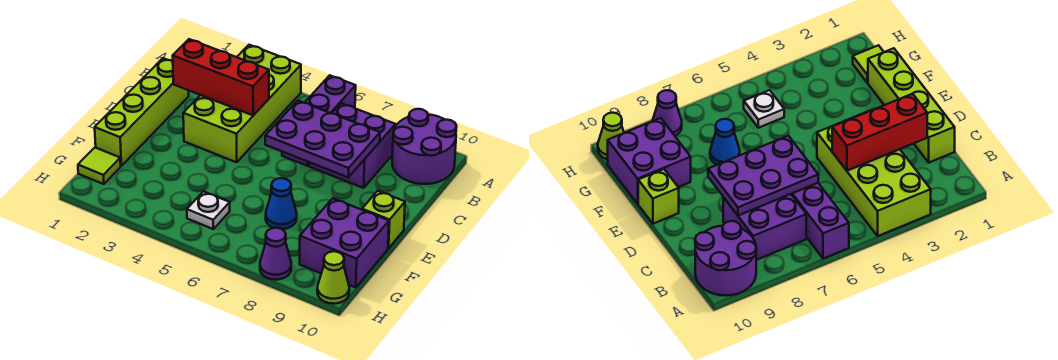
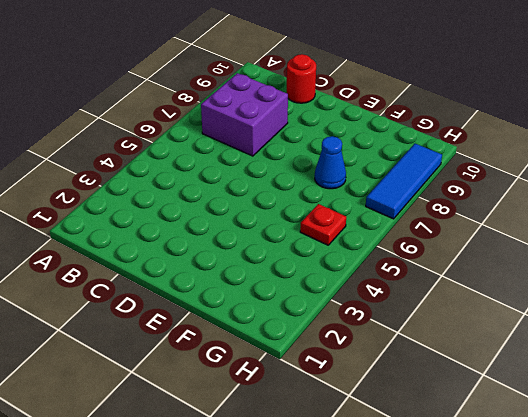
red round brick C10 level 1 -> none
red plate G5 level 1 -> white plate G5 level 1
blue tile H7:H9 level 1 -> purple cone H8 level 1
none -> lime brick A3:D4 level 1
none -> purple brick A6:C6 level 1
none -> purple round brick A9:B10 level 1

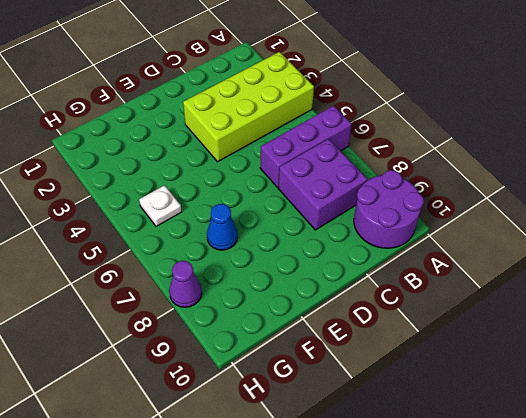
none -> lime brick C1:F1 level 1
none -> lime brick E10 level 1
none -> purple brick F9:G10 level 1

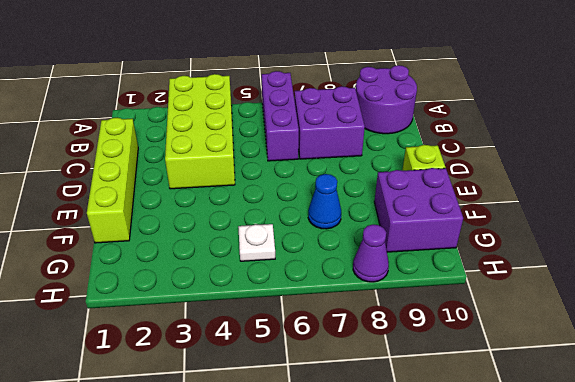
none -> lime tile G1 level 1
none -> lime cone H10 level 1
none -> red brick C2:C4 level 2

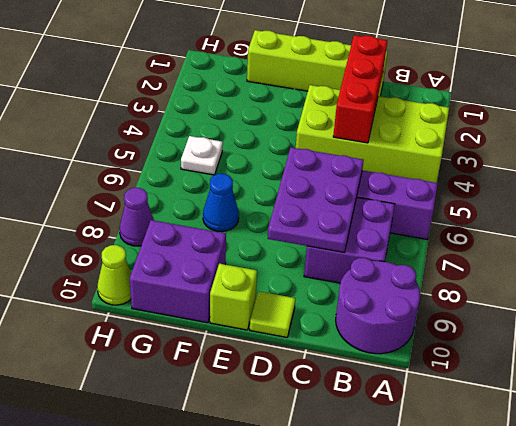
lime tile D10 level 1 -> lime tile G1 level 1

